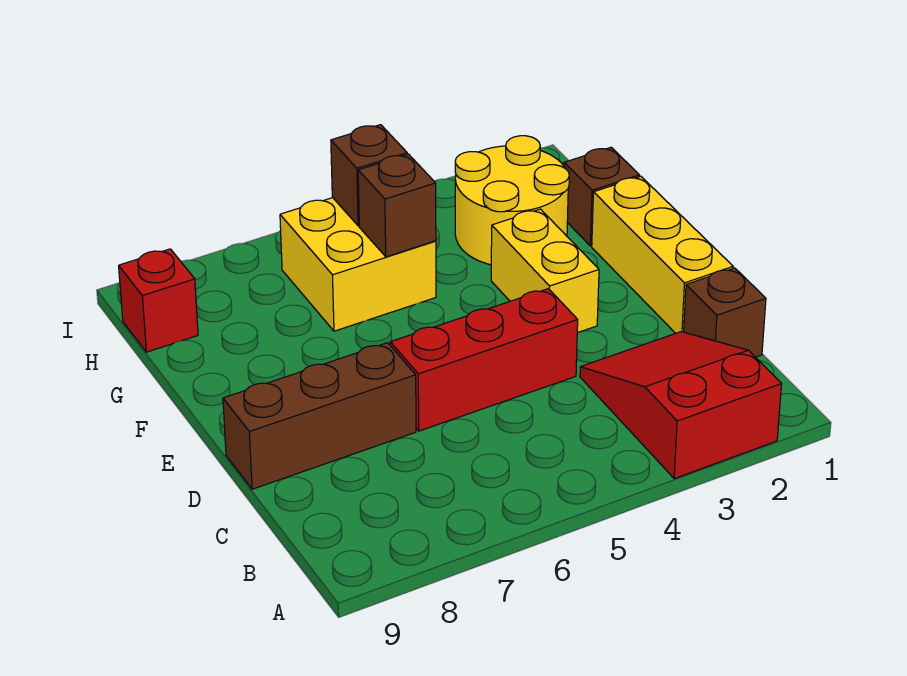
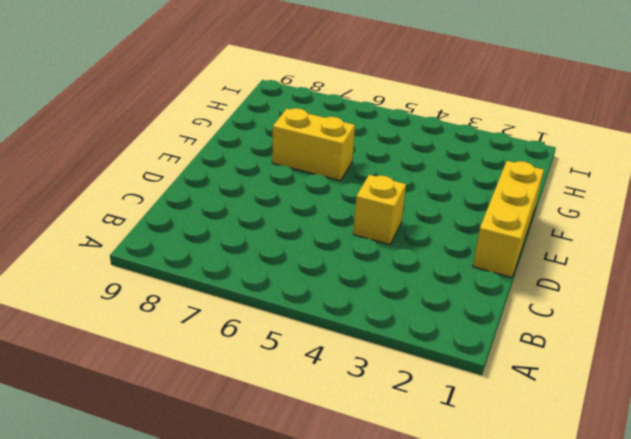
yellow brick D4 level 1 -> red brick D4:D6 level 1
yellow brick F6:F7 level 1 -> yellow brick E3:F3 level 1
none -> red slope A2:C3 level 1 top A
none -> brown brick C1 level 1
none -> brown brick D7:D9 level 1

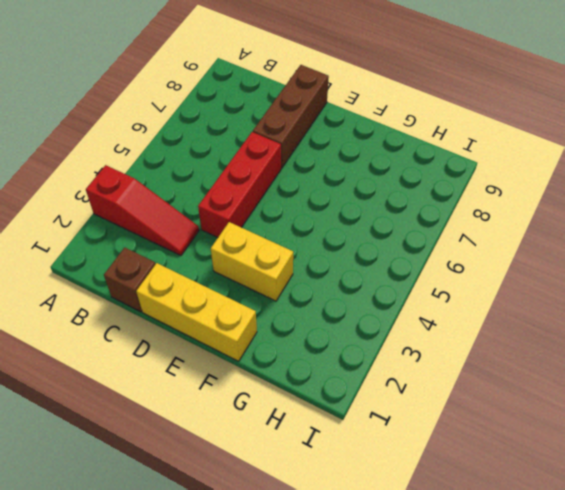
red slope A3:C3 level 1 top A -> red slope A2:C3 level 1 top A
none -> brown brick G1 level 1
none -> yellow round brick G2:H3 level 1
none -> yellow brick G5:H6 level 1

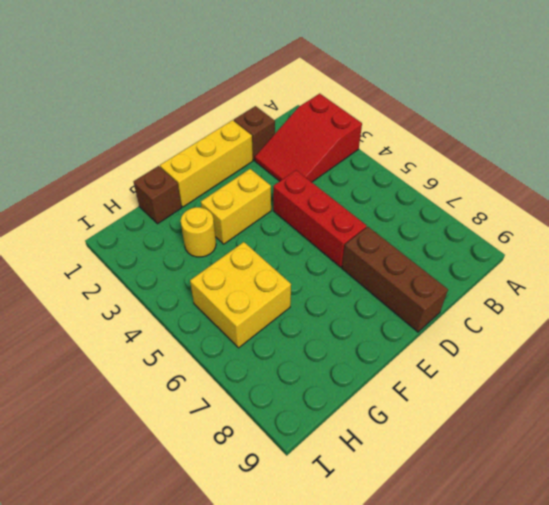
yellow round brick G3 level 1 -> yellow round brick G2:H3 level 1
none -> red brick H9 level 1
none -> brown brick G5 level 2
none -> brown brick H5 level 2

